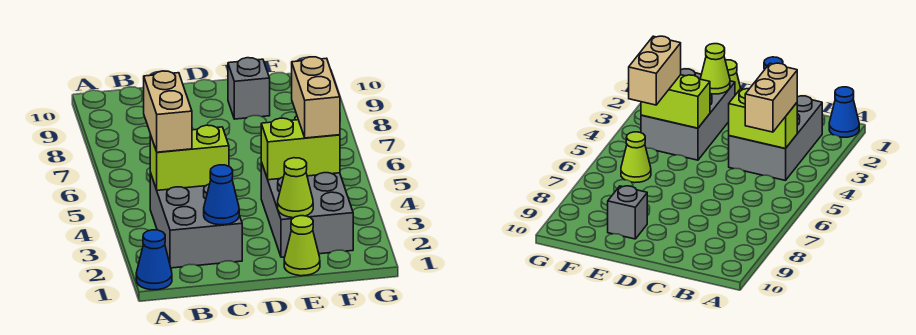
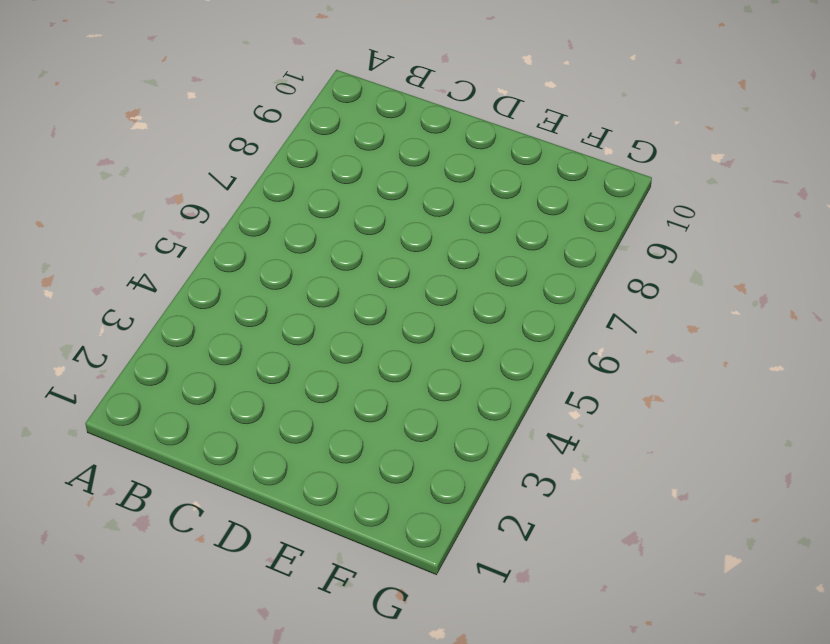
none -> blue cone A1 level 1
none -> grey brick B2:C4 level 1
none -> lime cone E1 level 1

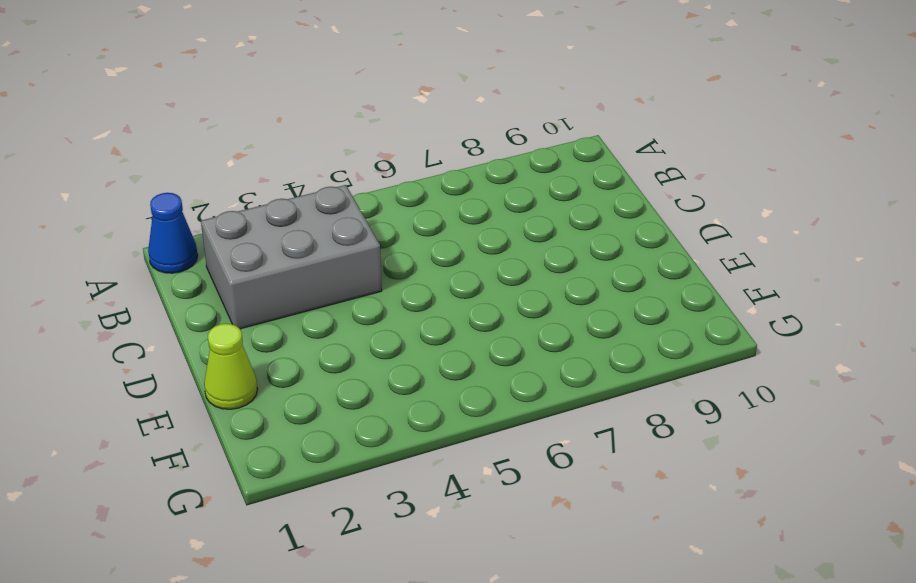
none -> grey brick E2:F4 level 1
none -> grey brick E9 level 1
none -> lime cone F6 level 1

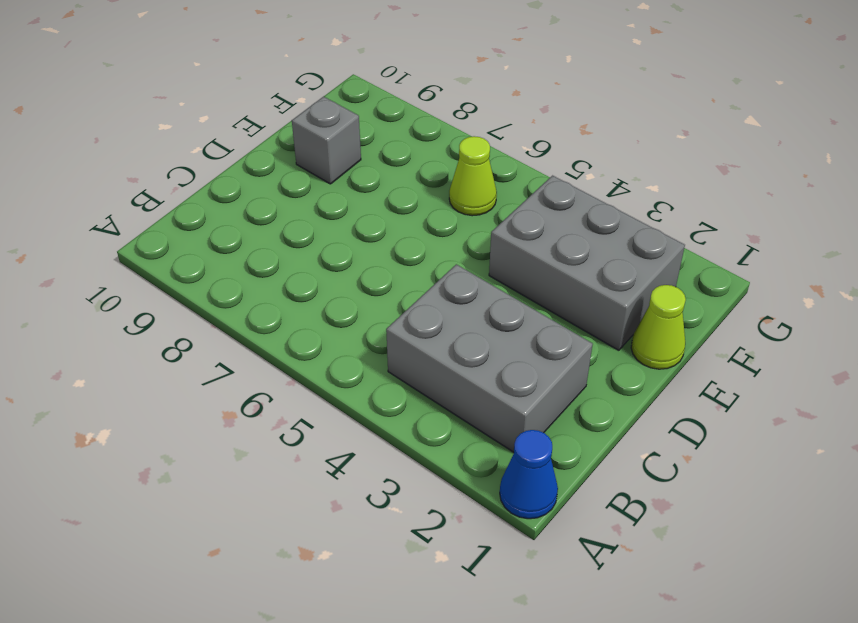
none -> lime brick B4:C4 level 2
none -> blue cone C2 level 2
none -> lime cone E2 level 2

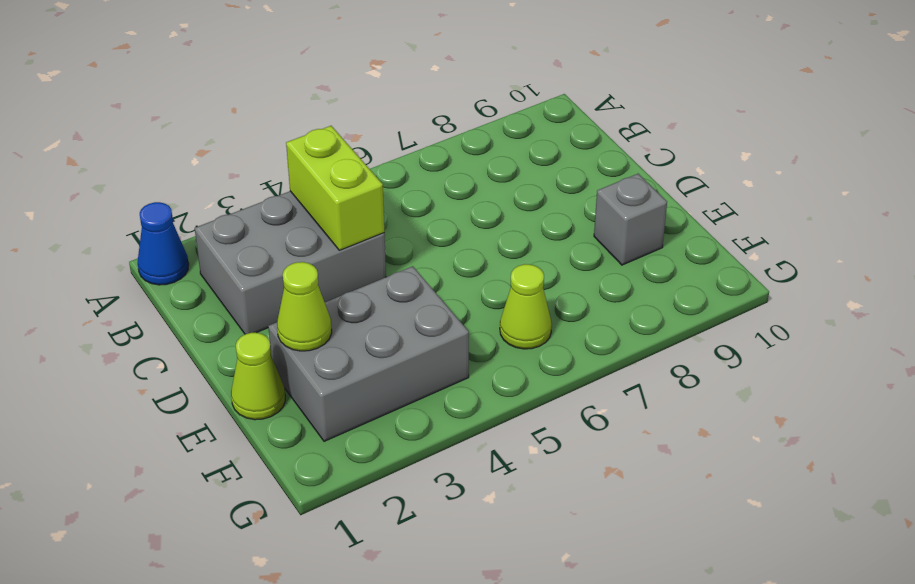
none -> blue cone C2 level 2
none -> lime brick E4:F4 level 2
none -> tan brick B4:B5 level 3

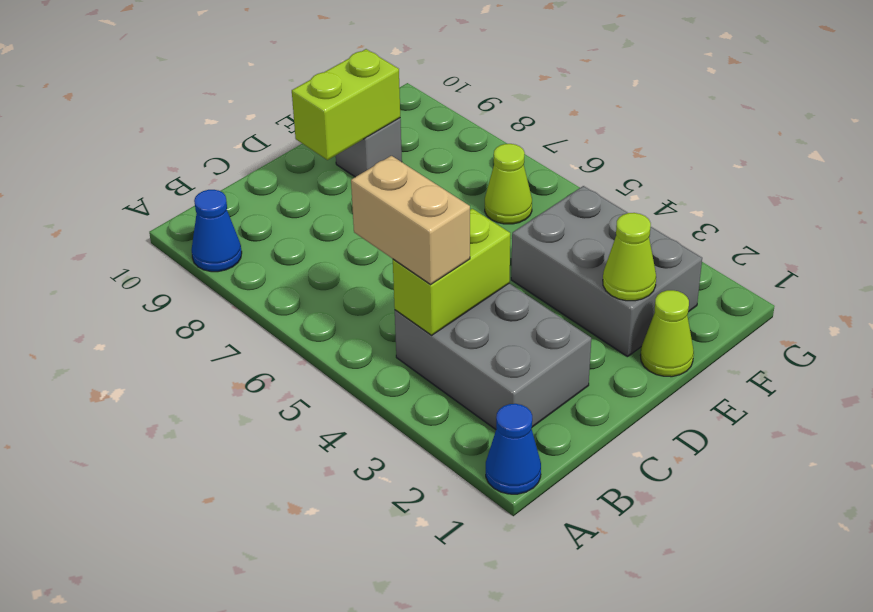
blue cone A9 level 1 -> blue cone C2 level 2
lime brick D9:E9 level 2 -> lime brick E4:F4 level 2
none -> tan brick F4:F5 level 3

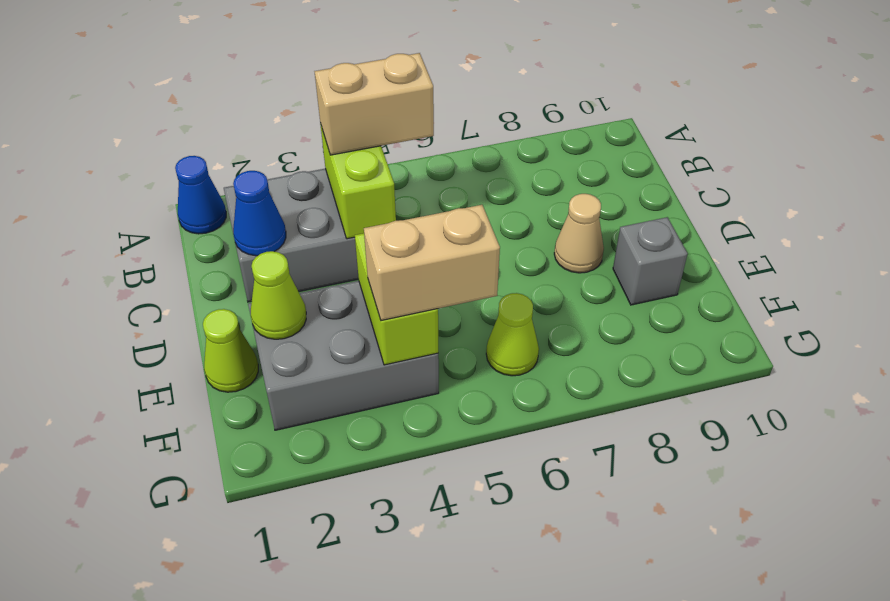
tan cone D8 level 1 -> none

